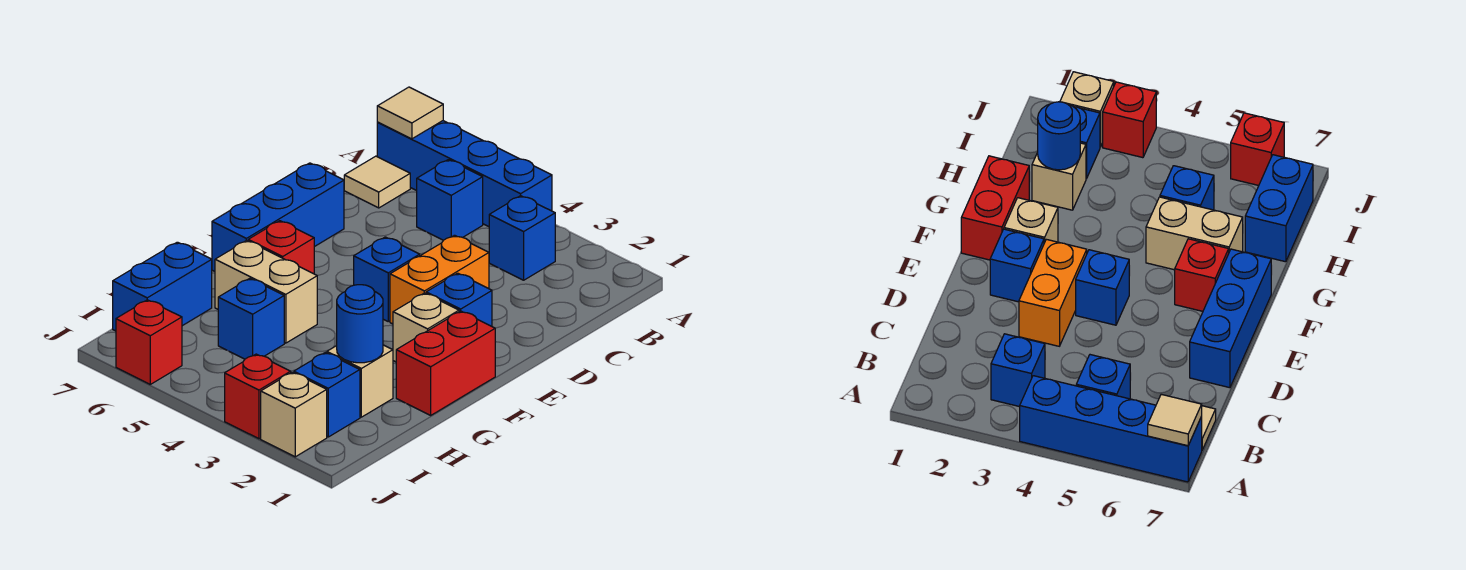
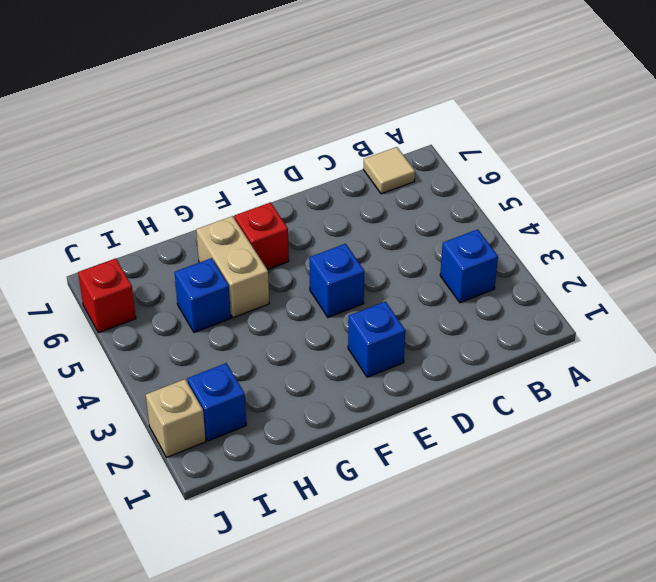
none -> blue brick A4:A7 level 1
none -> blue brick B5 level 1
none -> orange brick D3:E3 level 1

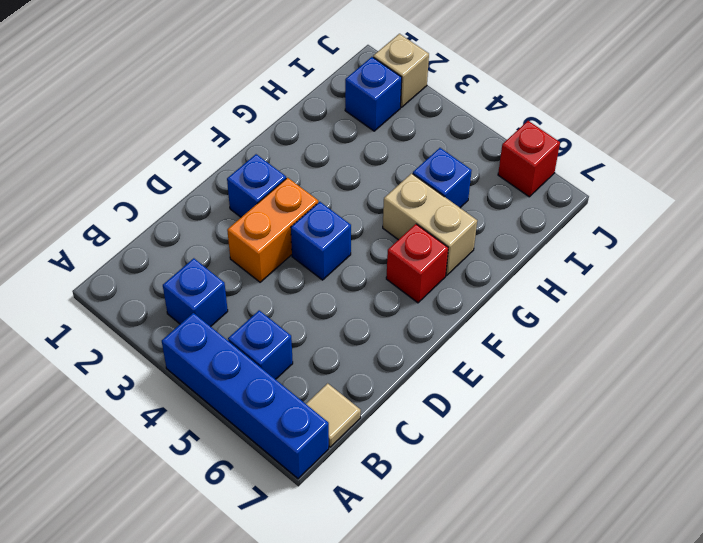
none -> blue brick D7:F7 level 1
none -> red brick F1:G1 level 1
none -> tan brick F2 level 1

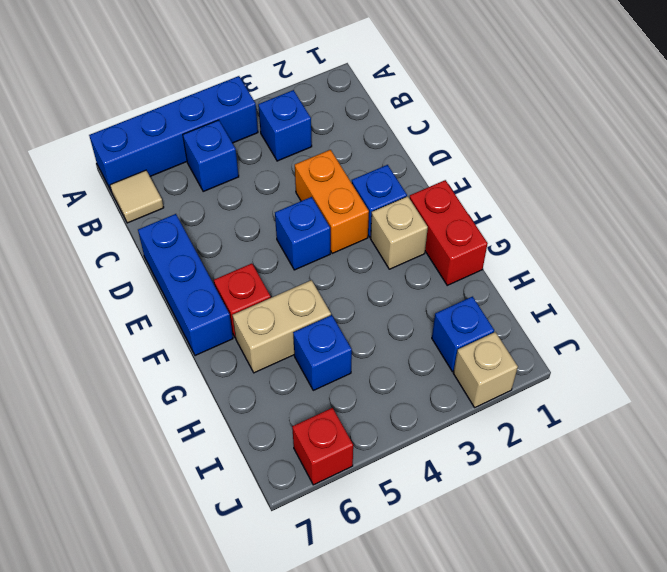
none -> tan brick H2 level 1
none -> blue brick H7:I7 level 1
none -> red brick J3 level 1

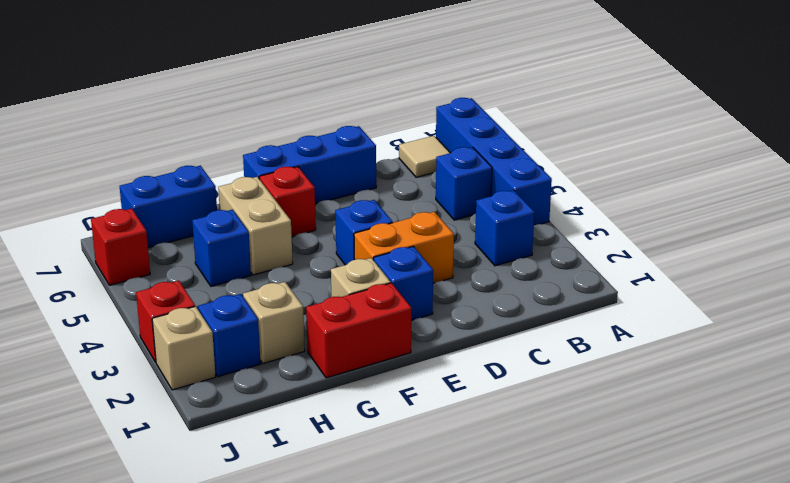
none -> tan tile A7 level 2
none -> blue round brick H2 level 2

